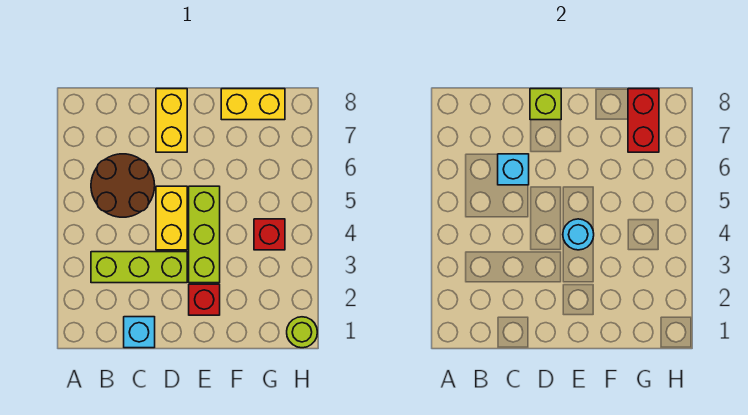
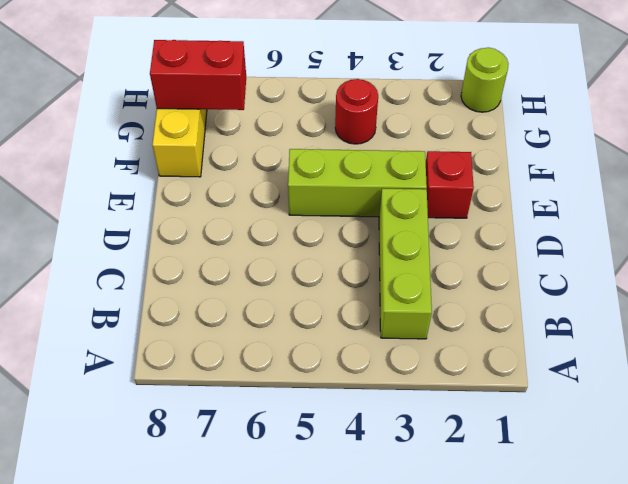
red round brick G4 level 1 -> red brick G4 level 1
none -> brown round brick B5:C6 level 1
none -> cyan brick C1 level 1
none -> yellow brick D4:D5 level 1

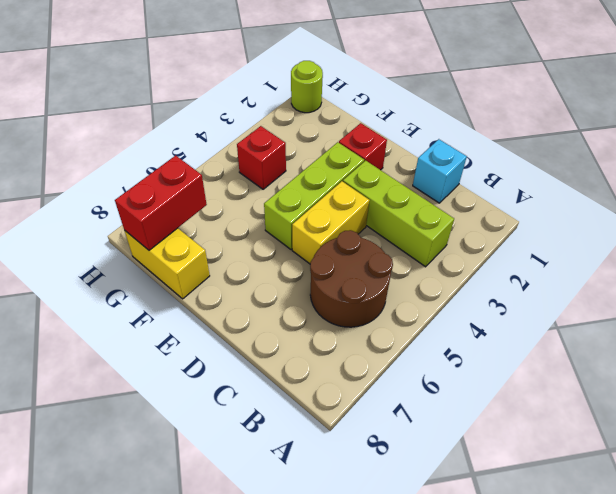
none -> yellow brick D7:D8 level 1
none -> cyan brick C6 level 2
none -> lime brick D8 level 2

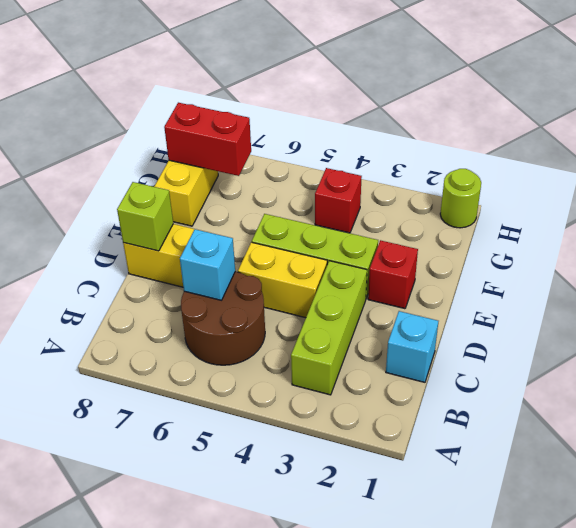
none -> cyan round brick E4 level 2

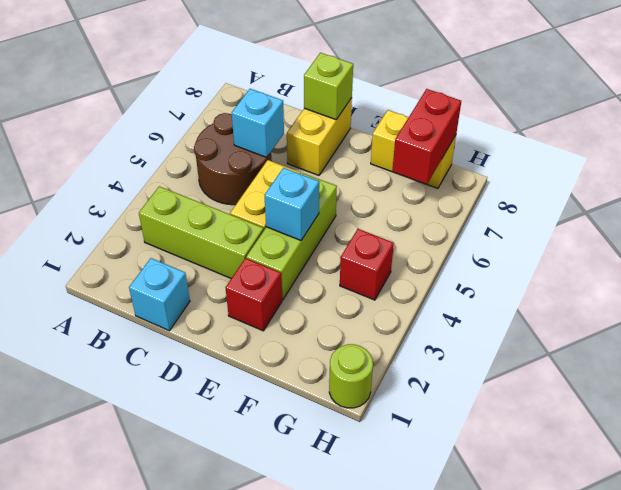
cyan brick E4 level 2 -> cyan round brick E4 level 2

